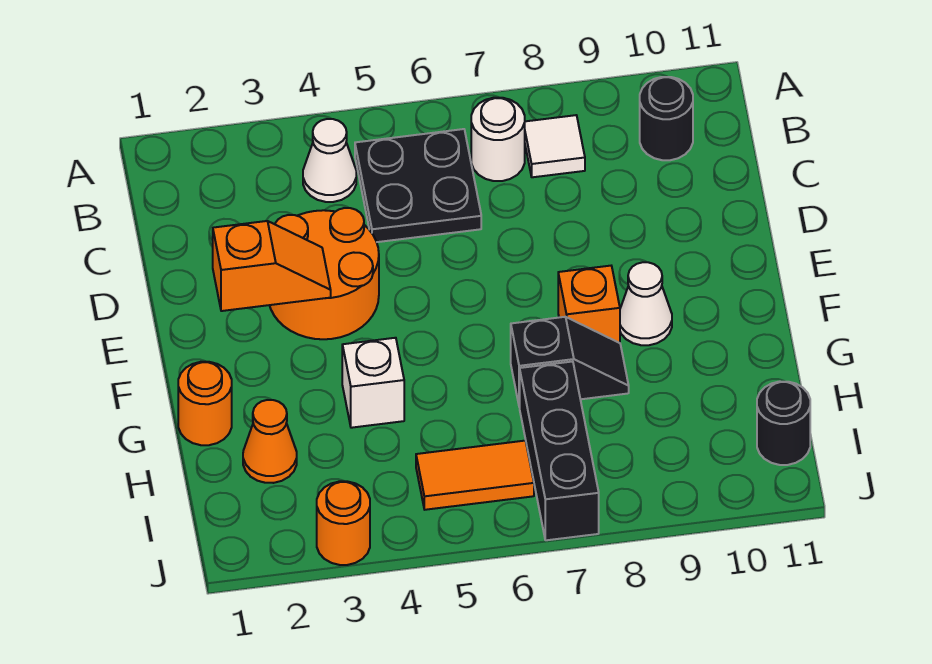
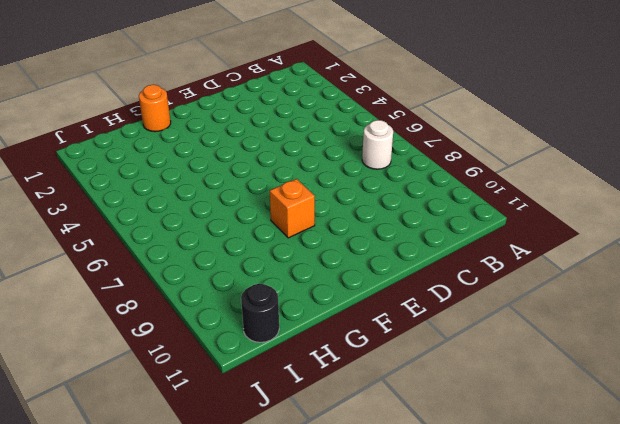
none -> white cone B4 level 1
none -> black plate B5:C6 level 1
none -> white tile B8 level 1

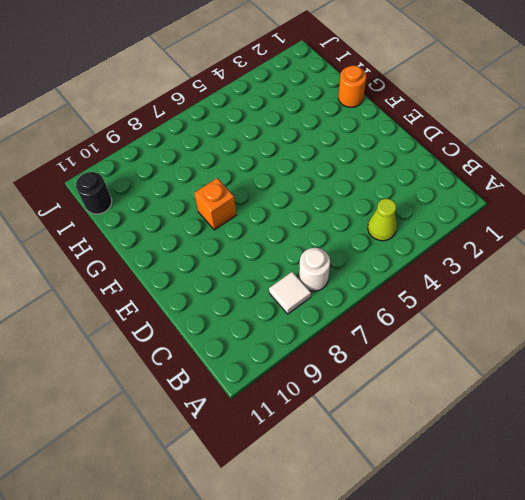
lime cone B4 level 1 -> white cone B4 level 1
none -> black plate B5:C6 level 1
none -> black round brick B10 level 1
none -> orange round brick D3:E4 level 1

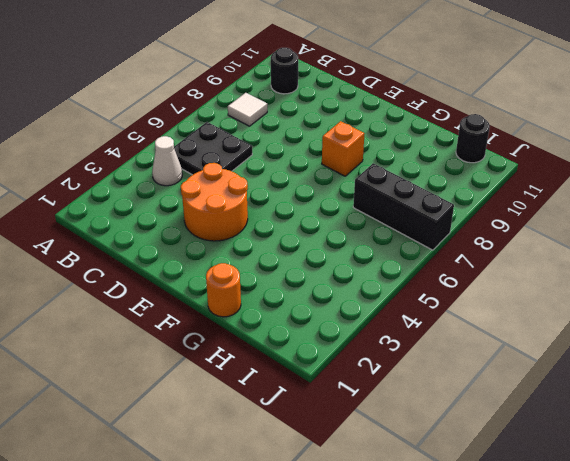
none -> white round brick B7 level 1
none -> white cone F9 level 1
none -> white brick G4 level 1

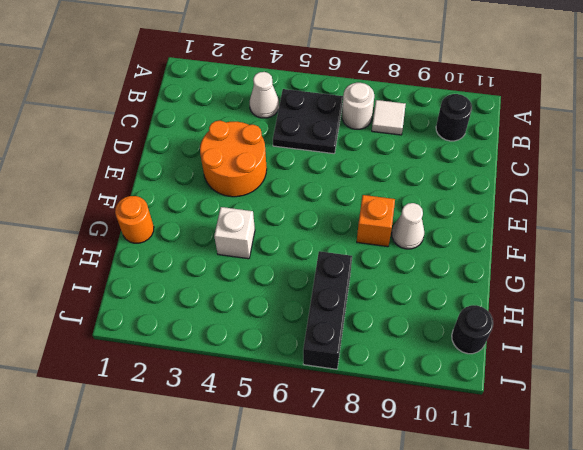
none -> black slope G7:G8 level 1 top 7
none -> orange cone H2 level 1
none -> orange tile I5:I6 level 1

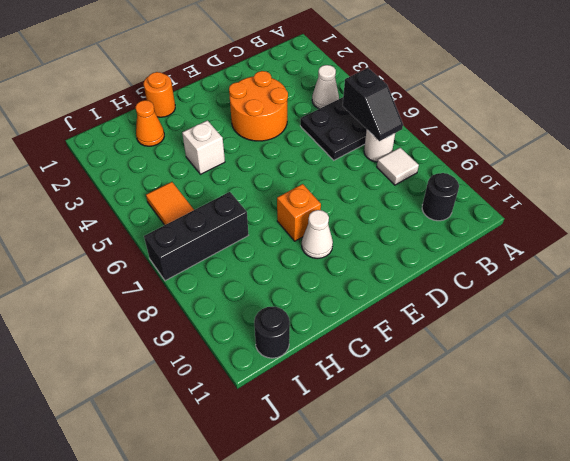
black slope B6:B7 level 2 top 6 -> black slope G7:G8 level 1 top 7
none -> orange round brick J3 level 1
none -> orange slope E2:E3 level 2 top 2

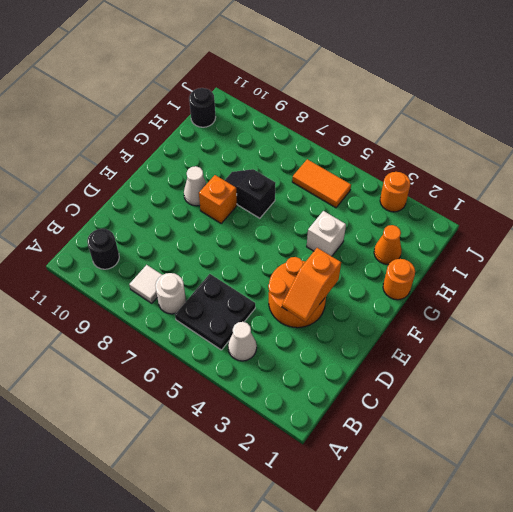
orange slope D3:E3 level 2 top E -> orange slope E2:E3 level 2 top 2
none -> black brick H7:J7 level 1

